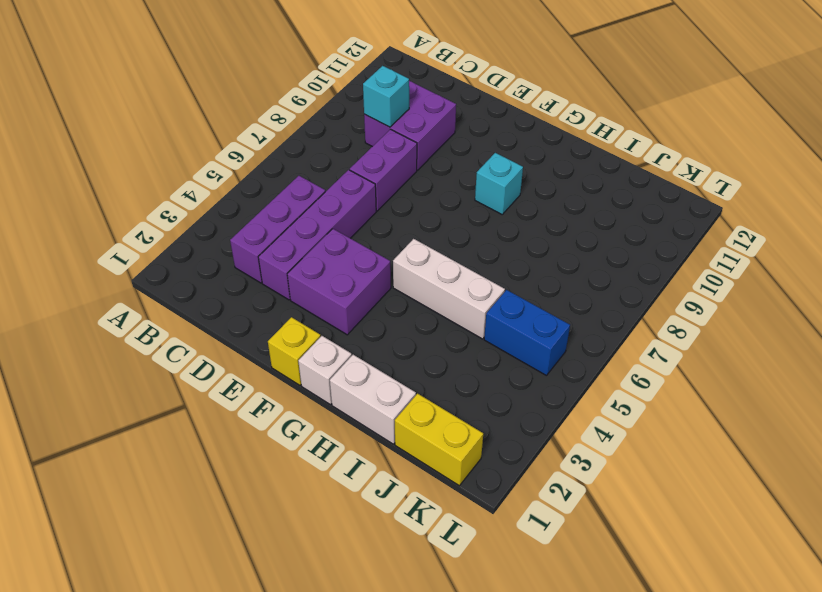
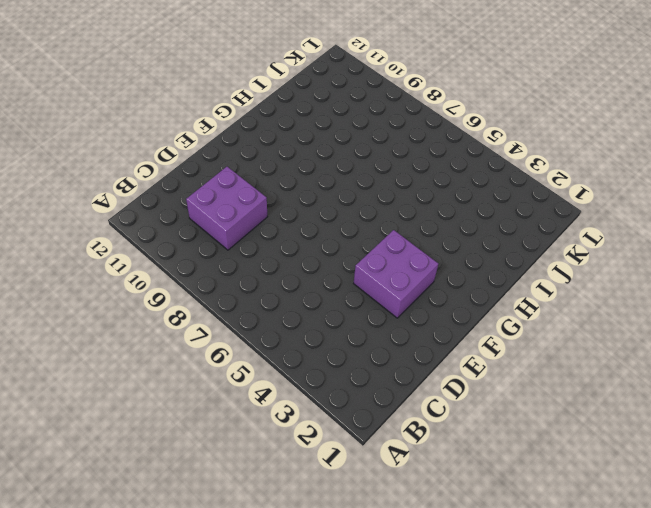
none -> purple brick C3:C5 level 1
none -> purple brick D3:D6 level 1
none -> purple brick D7:D8 level 1

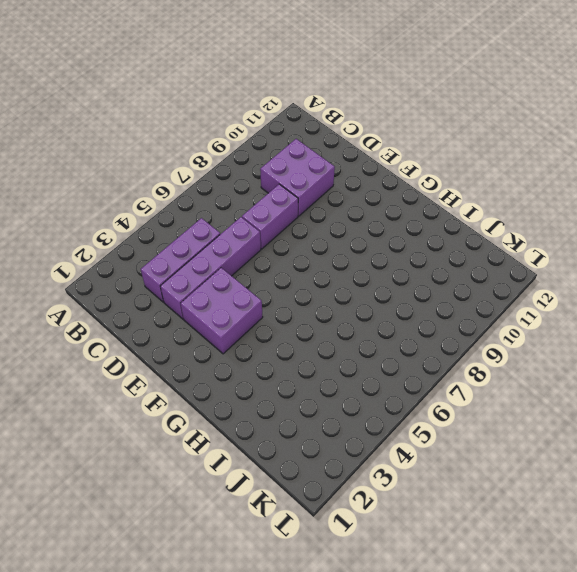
none -> yellow brick F1 level 1
none -> white brick G1 level 1
none -> white brick G5:I5 level 1

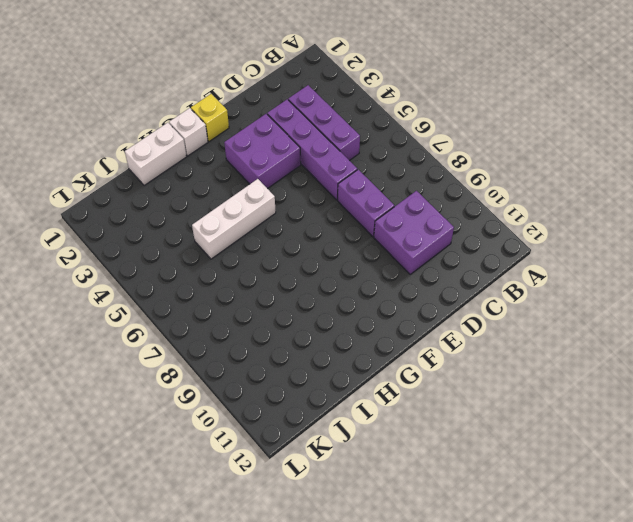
none -> cyan brick G9 level 1
none -> yellow brick J1:K1 level 1
none -> blue brick J5:K5 level 1

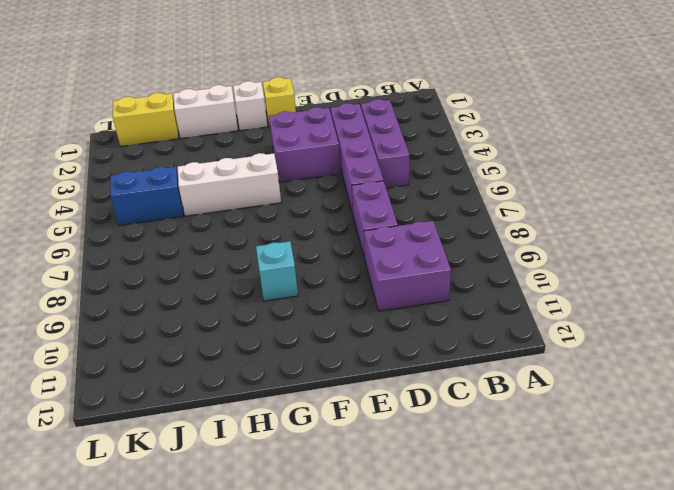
none -> cyan brick C9 level 2

